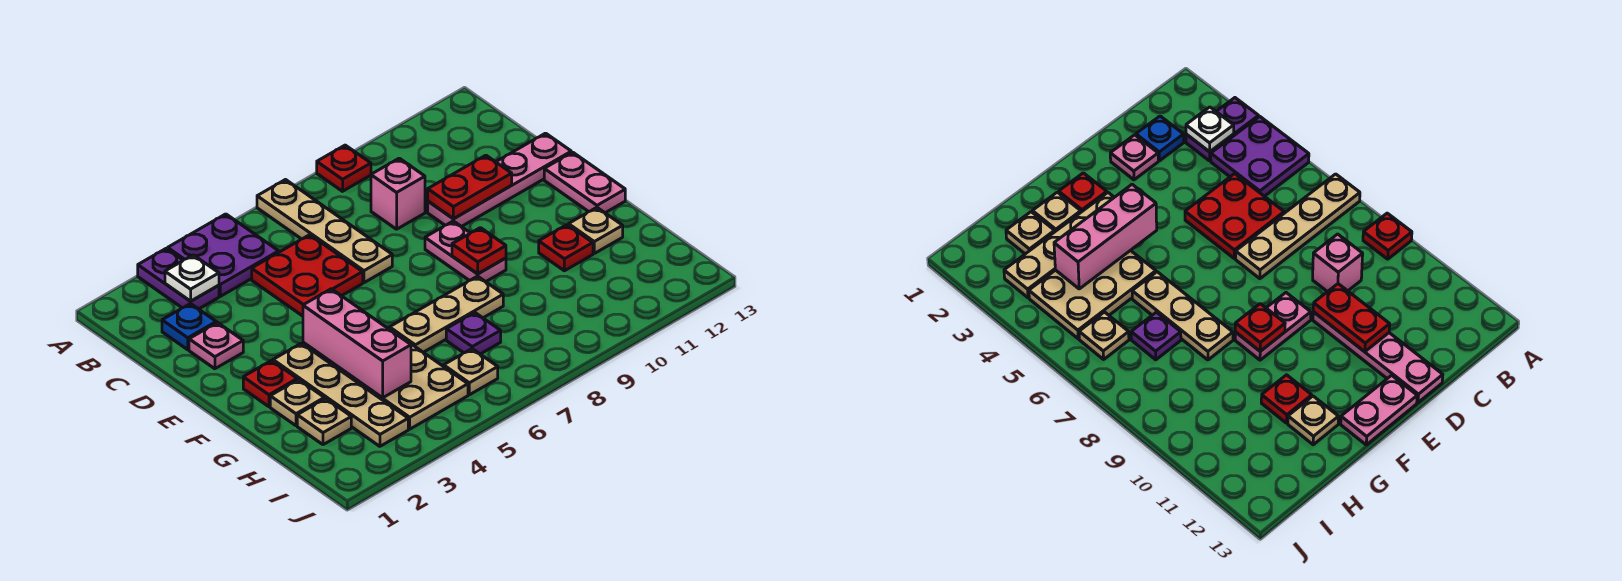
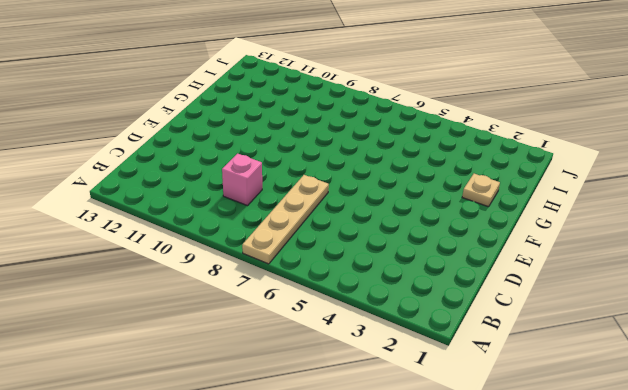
none -> purple plate A3:B3 level 1
none -> purple plate A4:B5 level 1
none -> red plate A9 level 1

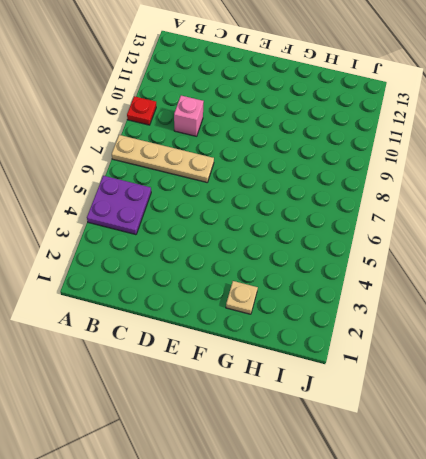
none -> purple plate A3:B3 level 1
none -> blue plate C2 level 1
none -> red plate C5:D6 level 1

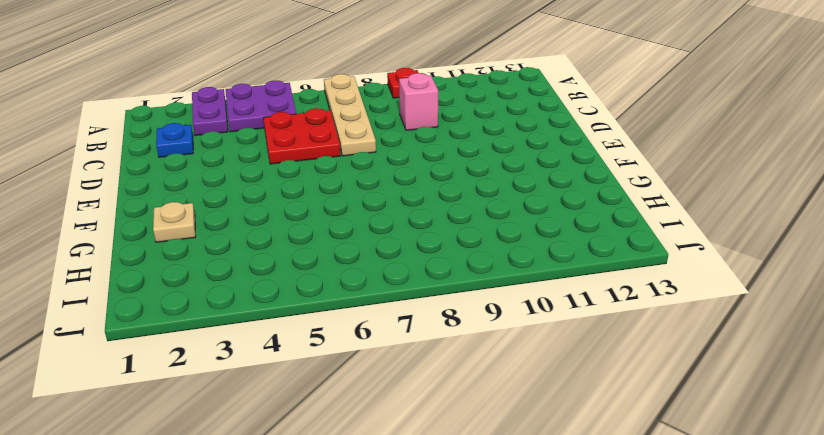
none -> pink plate D2 level 1
none -> pink plate D10:D13 level 1
none -> pink plate E9:F9 level 1

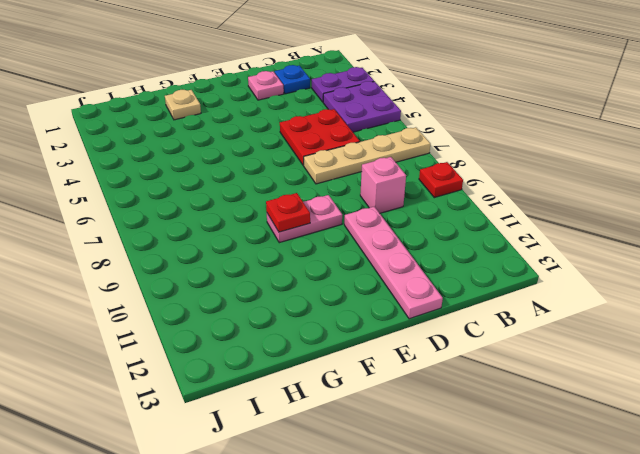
none -> pink plate E13:F13 level 1
none -> red plate F2 level 1
none -> tan plate F3:I3 level 1

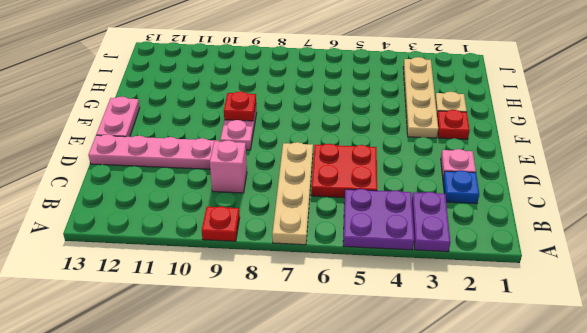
none -> tan plate G4:I5 level 1
none -> tan plate G6:G8 level 1
none -> red plate G11 level 1

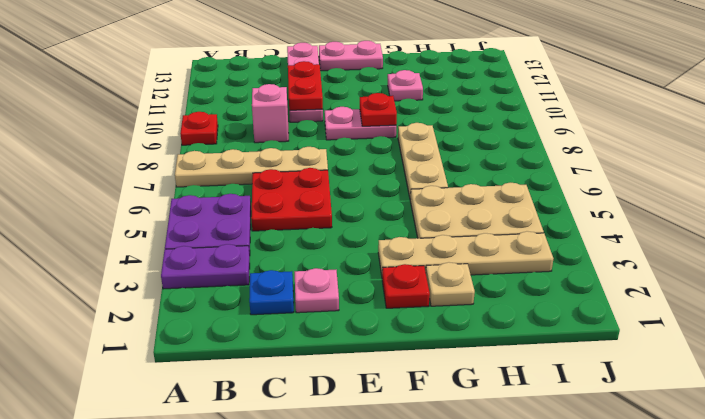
pink plate G11 level 1 -> red plate G11 level 1
none -> tan plate G12 level 1
none -> tan plate H2 level 1
none -> purple plate H7 level 1

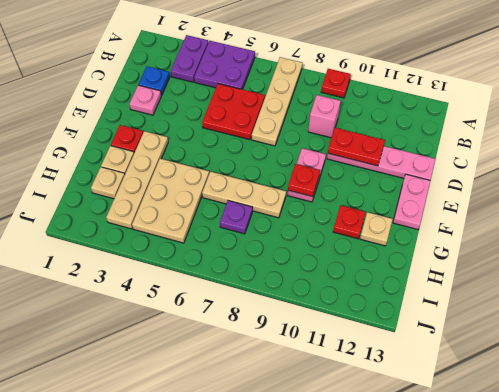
none -> tan plate I6 level 1
none -> white plate B3 level 2
none -> pink brick F4:H4 level 2

